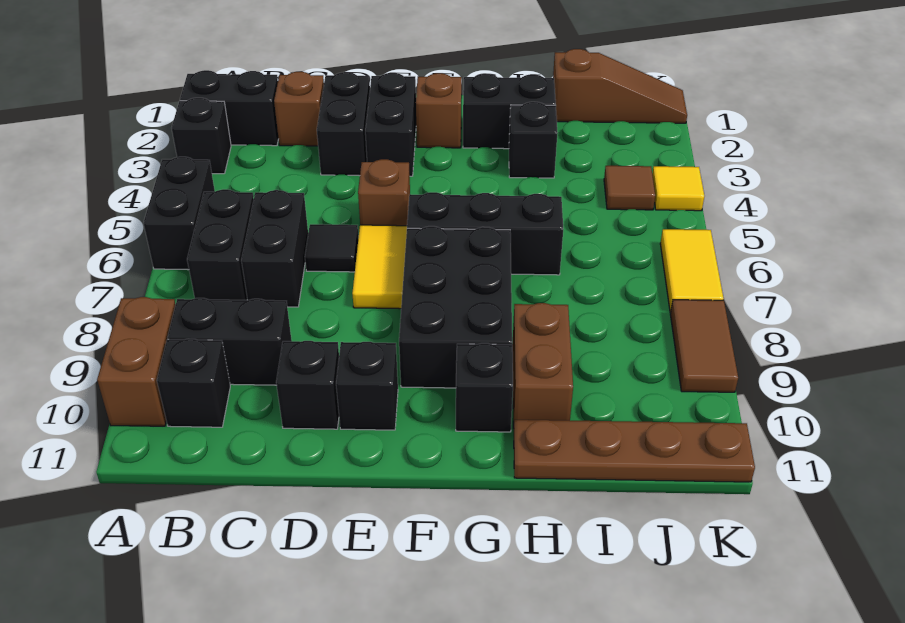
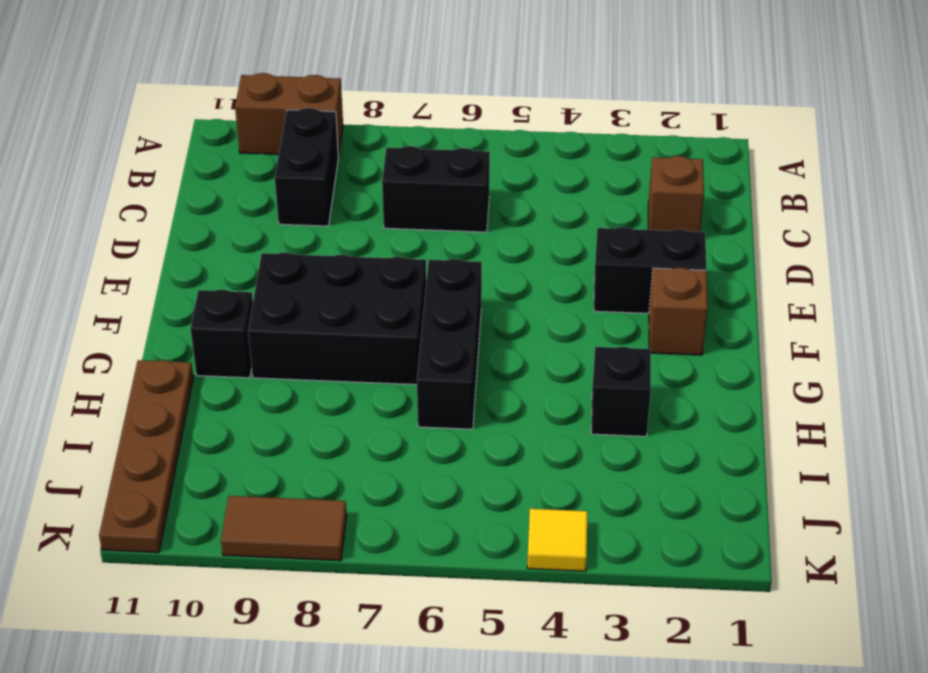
none -> black brick A2:B2 level 1
none -> black brick A3 level 1
none -> black brick A5:A6 level 1

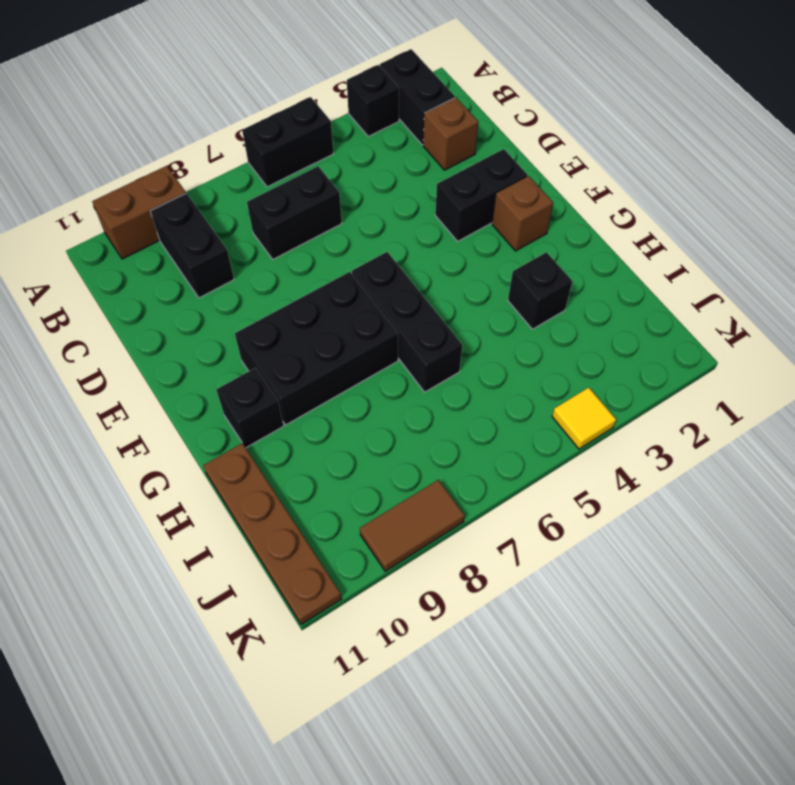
none -> black brick B6:B7 level 1
none -> black brick B10 level 1
none -> black brick D2:D3 level 1

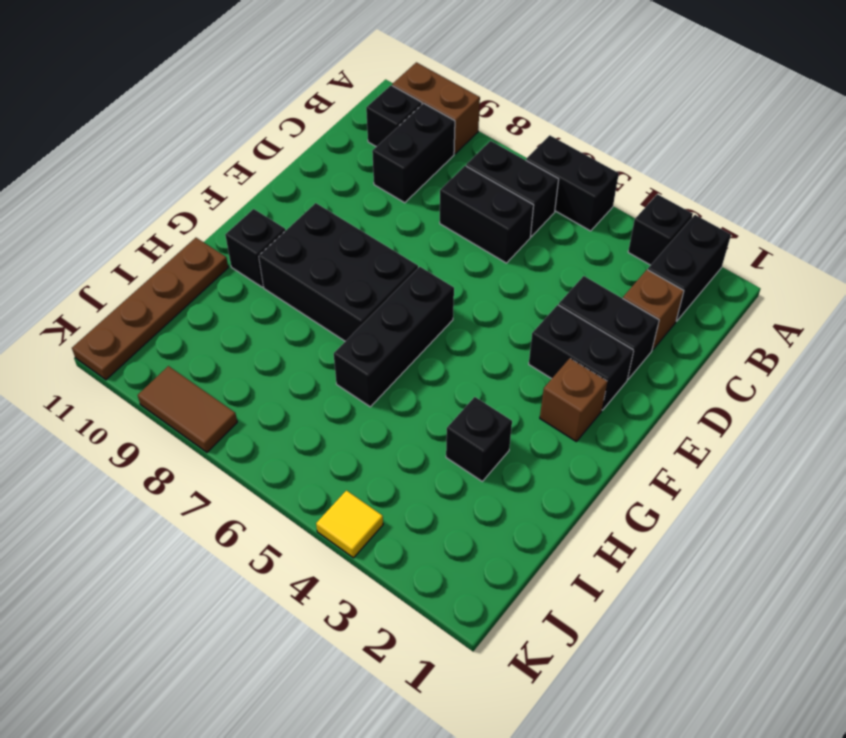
none -> black tile D6 level 1
none -> black brick D10 level 1
none -> brown brick E5 level 1

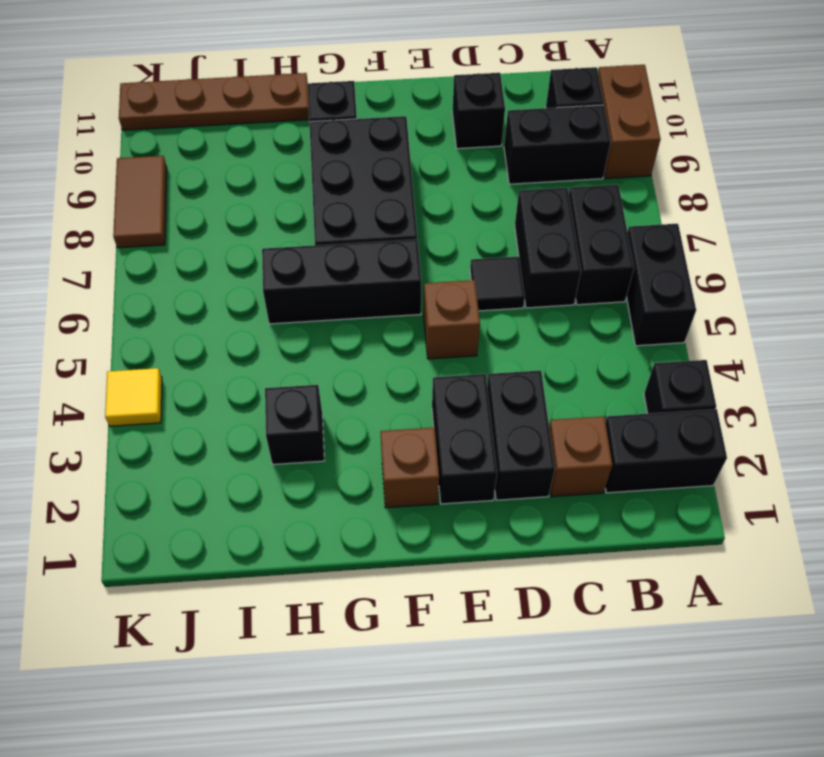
none -> yellow tile E6:E7 level 1
none -> black brick E10 level 1
none -> black brick G2:H2 level 1

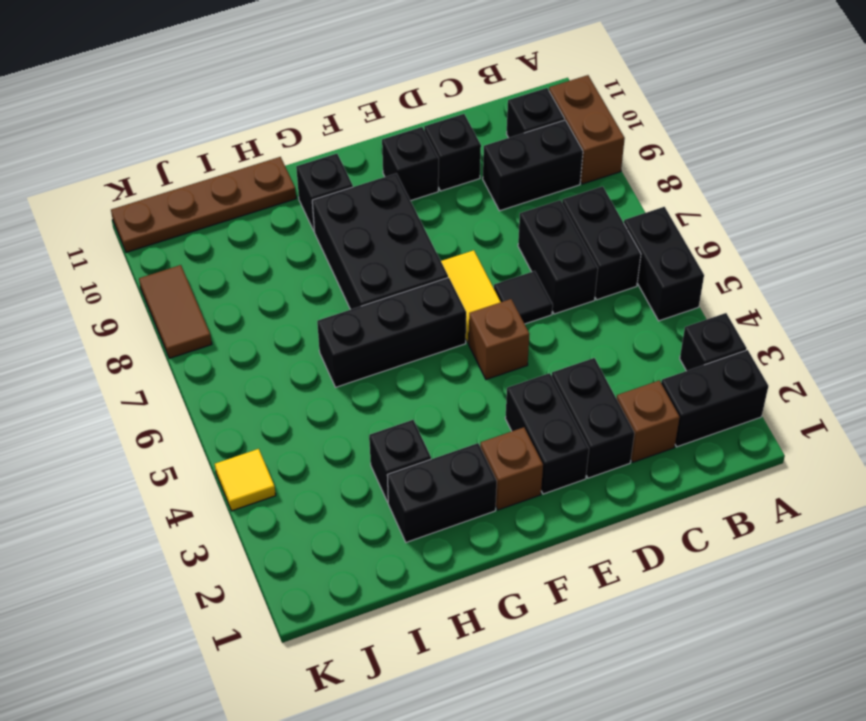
none -> brown brick H9:H10 level 1
none -> brown slope I1:K1 level 1 top I
none -> brown tile J4 level 1

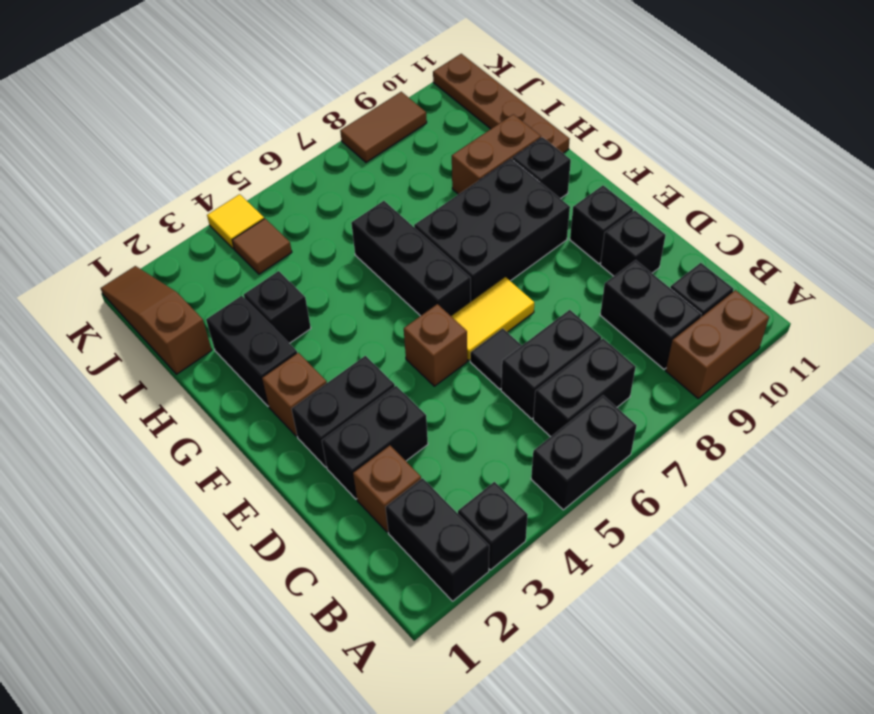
none -> yellow tile K6:K7 level 1

